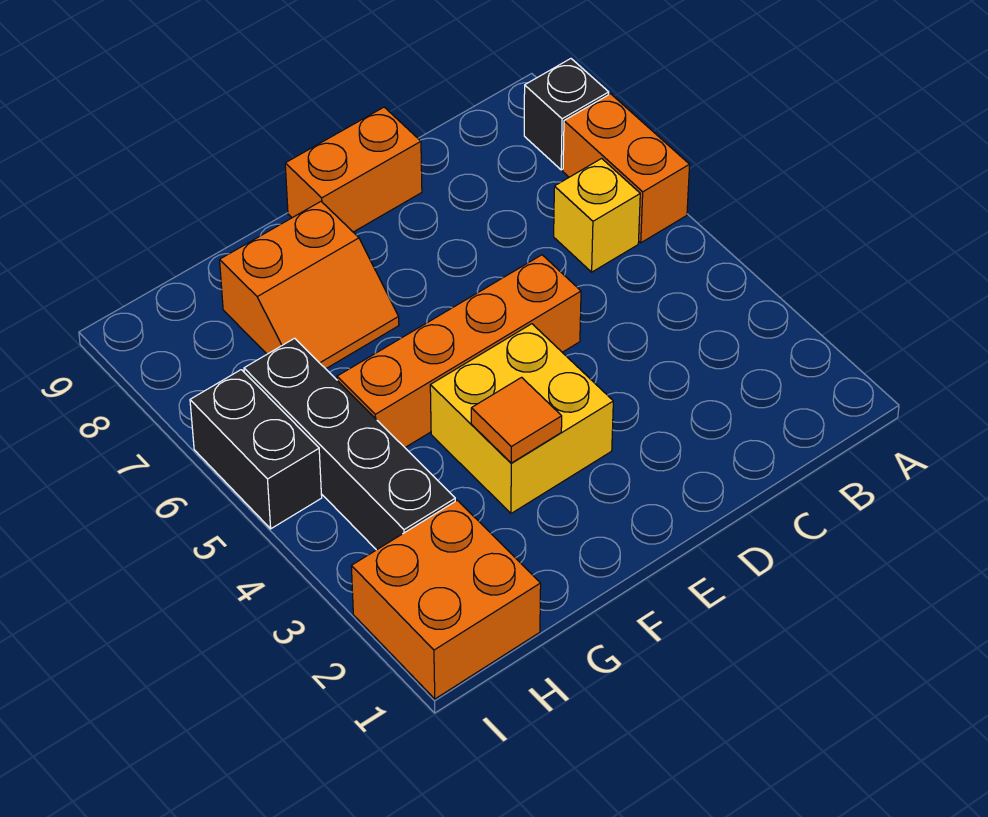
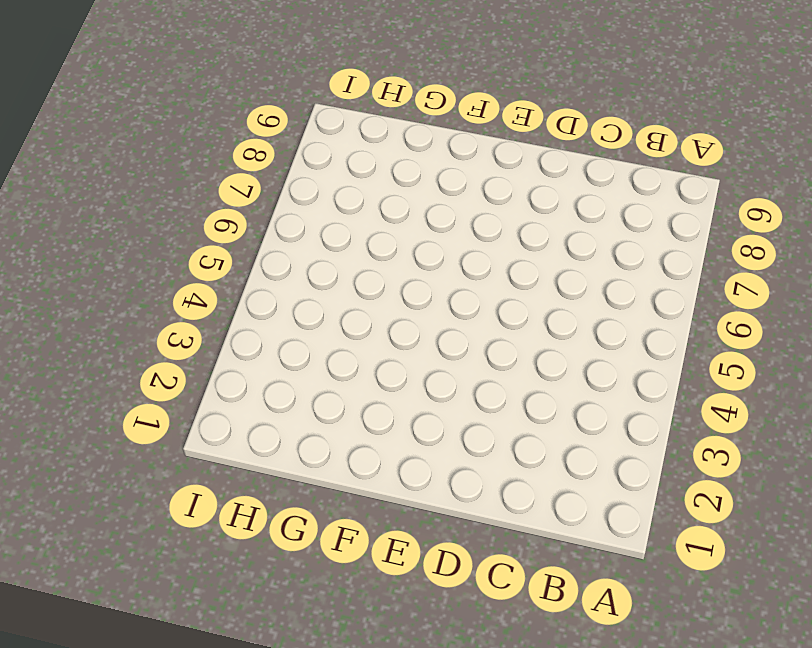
none -> orange brick A6:A7 level 1
none -> black brick A8 level 1

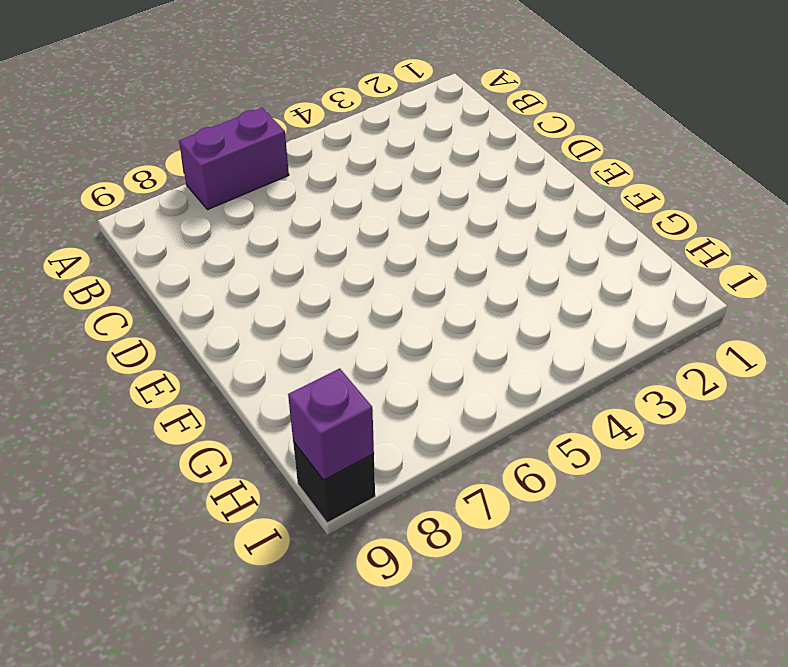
purple brick A6:A7 level 1 -> orange brick A6:A7 level 1
black brick I9 level 1 -> black brick A8 level 1
purple brick I9 level 2 -> none
none -> yellow brick B6 level 1
none -> orange brick D5:G5 level 1

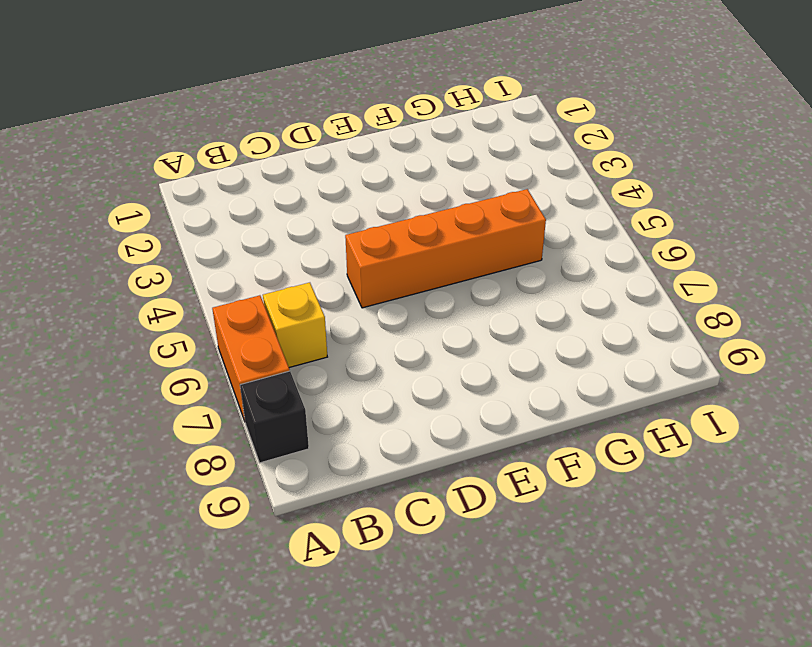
none -> orange brick D9:E9 level 1
none -> yellow brick E3:F4 level 1

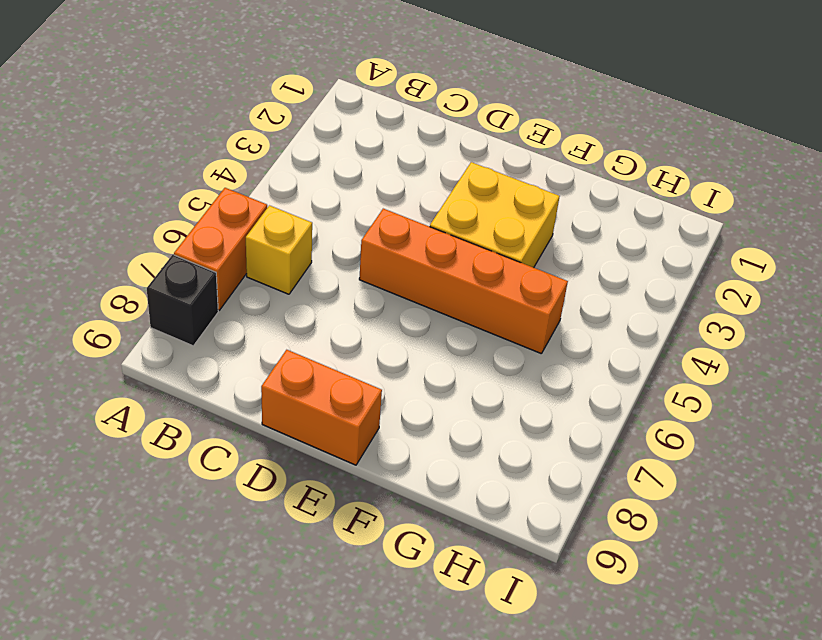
none -> orange slope F7:G8 level 1 top 8
none -> orange brick H1:I2 level 1

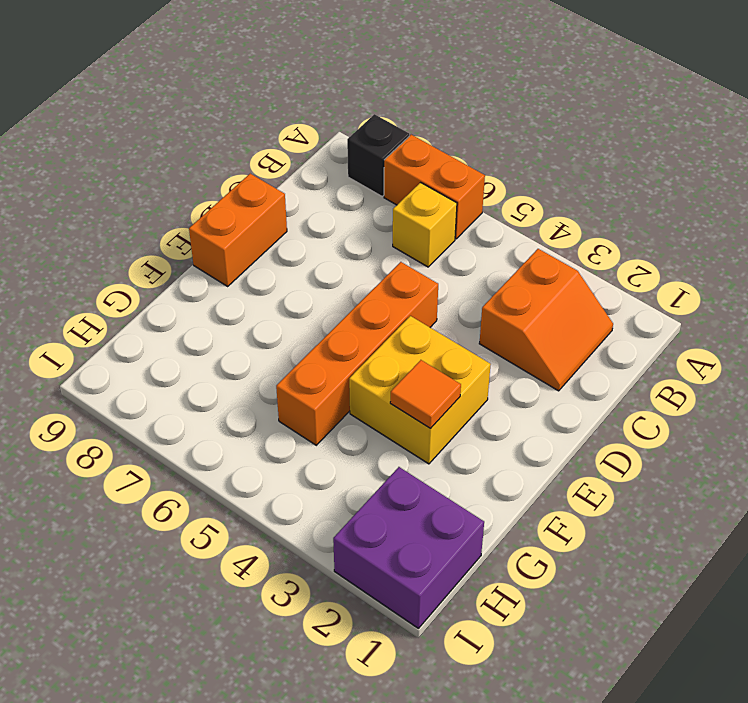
orange slope B2:C3 level 1 top 3 -> orange slope F7:G8 level 1 top 8
purple brick H1:I2 level 1 -> orange brick H1:I2 level 1
none -> black brick H3:H6 level 1
none -> black brick I5:I6 level 1

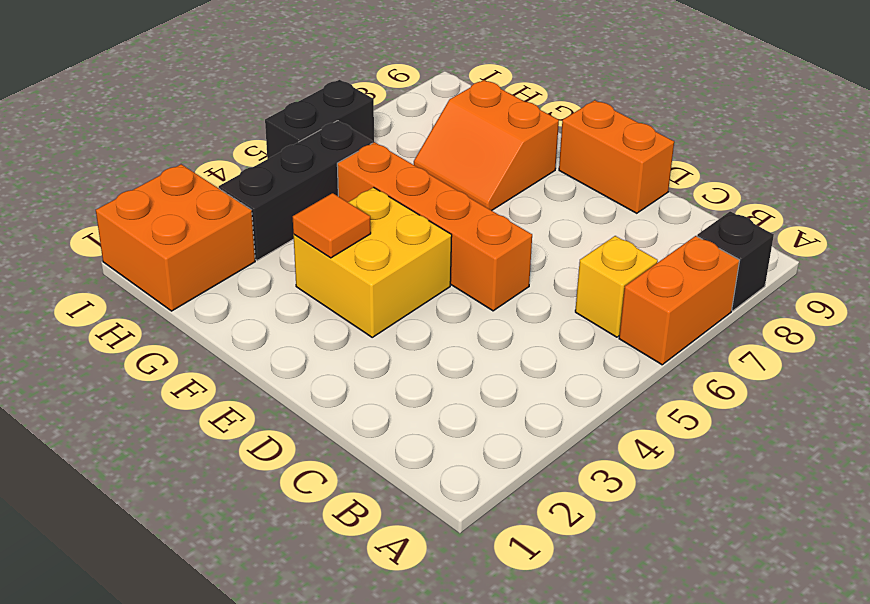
black brick H3:H5 level 1 -> black brick H3:H6 level 1

